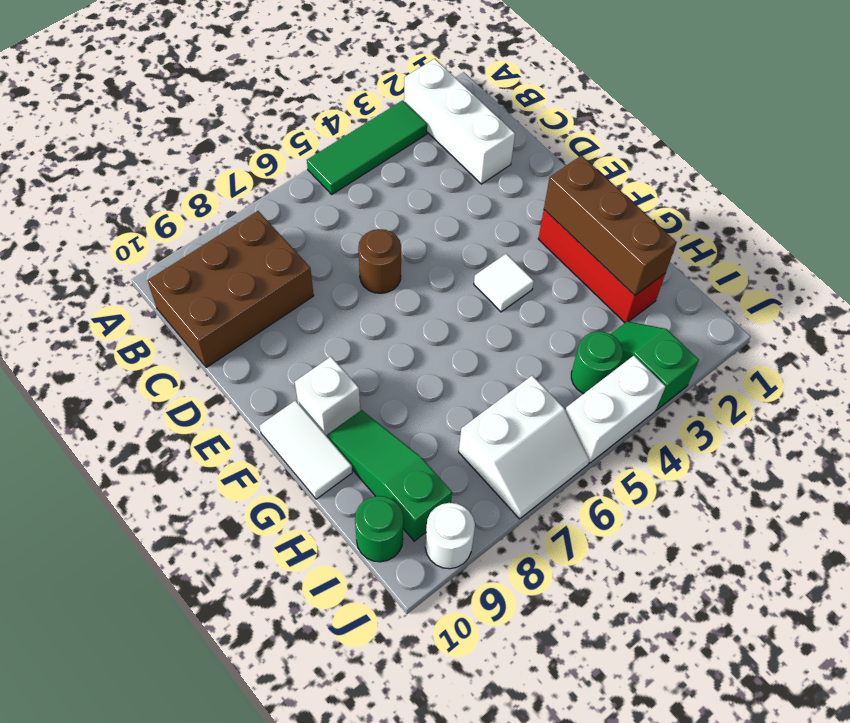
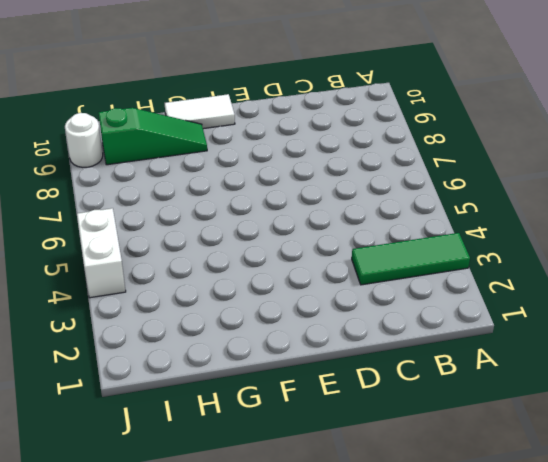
green tile A3:C3 level 1 -> green tile A3:A5 level 1
none -> white brick A2:C2 level 1
none -> brown brick B8:C10 level 1
none -> brown round brick D6 level 1

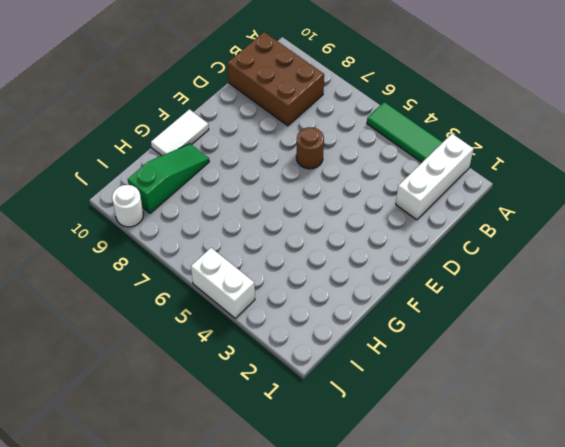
none -> red brick F2:H2 level 1
none -> white tile F4 level 1
none -> white brick F9 level 1

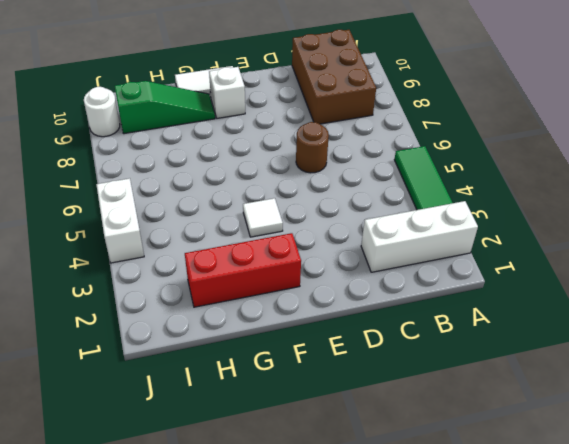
none -> green slope I3:J3 level 1 top J
none -> green round brick I4 level 1
none -> white slope I6:J7 level 1 top I

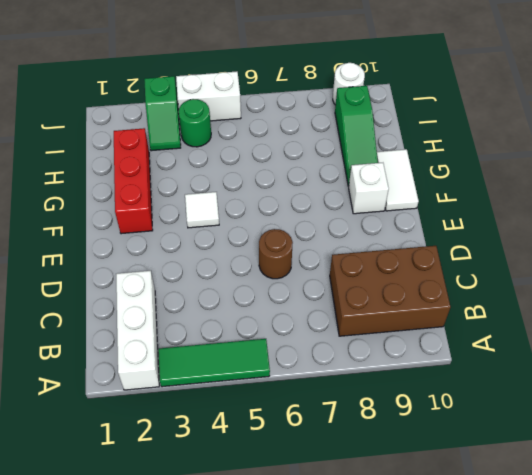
none -> white slope I6:J7 level 1 top I
none -> green round brick I10 level 1
none -> brown brick F2:H2 level 2

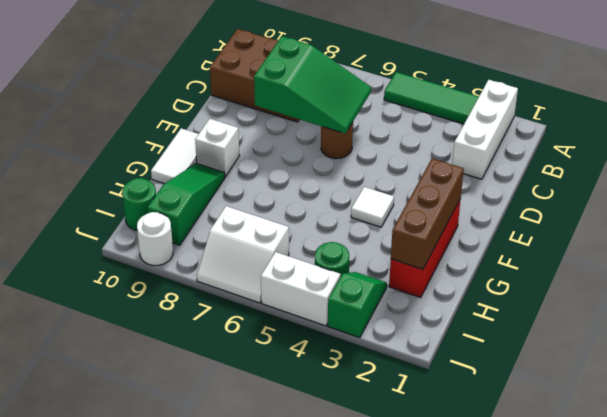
green slope C6:D8 level 2 top 8 -> none

